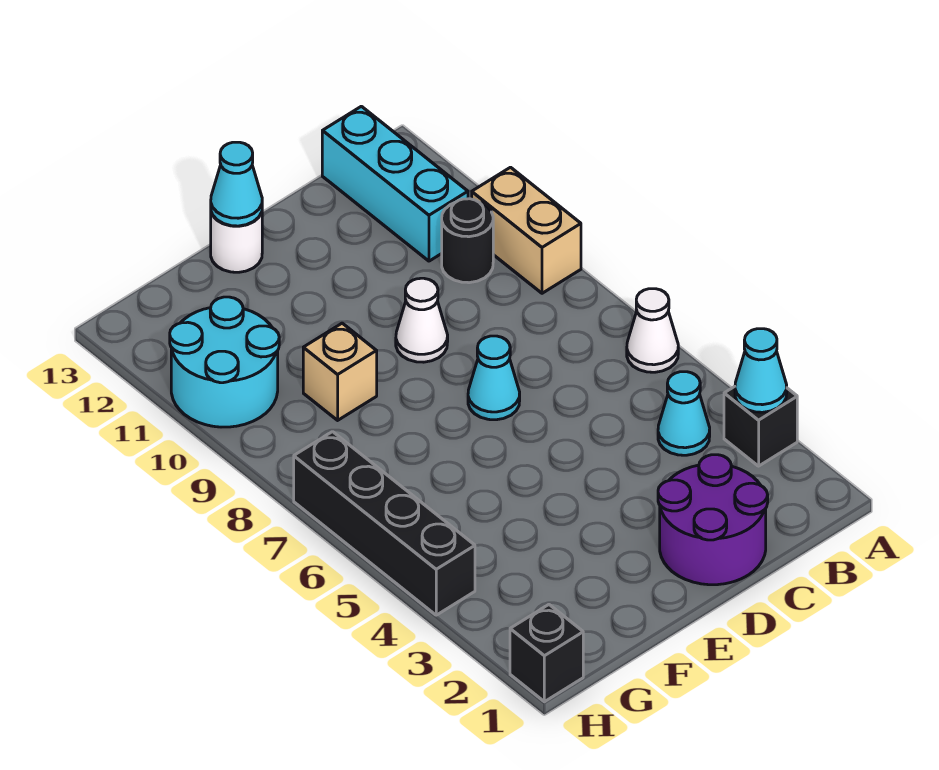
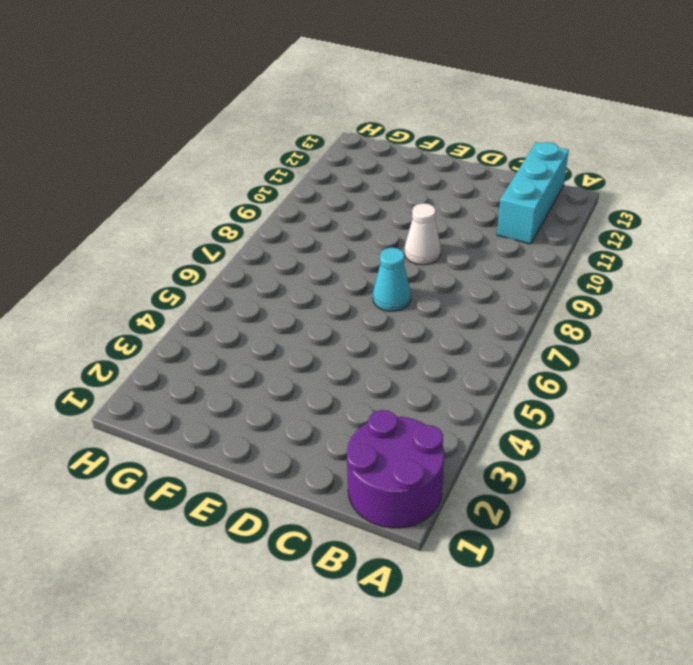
purple round brick A1:B2 level 1 -> purple round brick C1:D2 level 1
none -> black brick A3 level 1
none -> white cone A6 level 1
none -> tan brick A9:A10 level 1

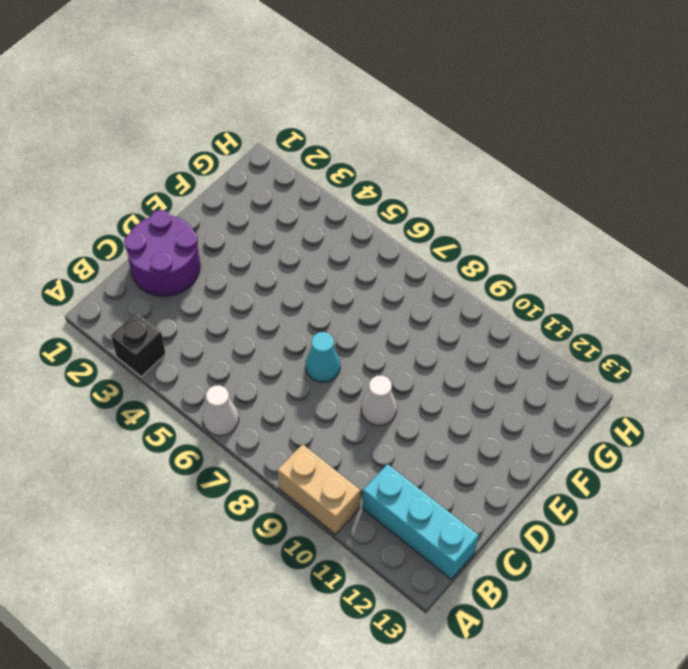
none -> cyan cone B4 level 1
none -> black round brick B10 level 1
none -> white round brick E13 level 1

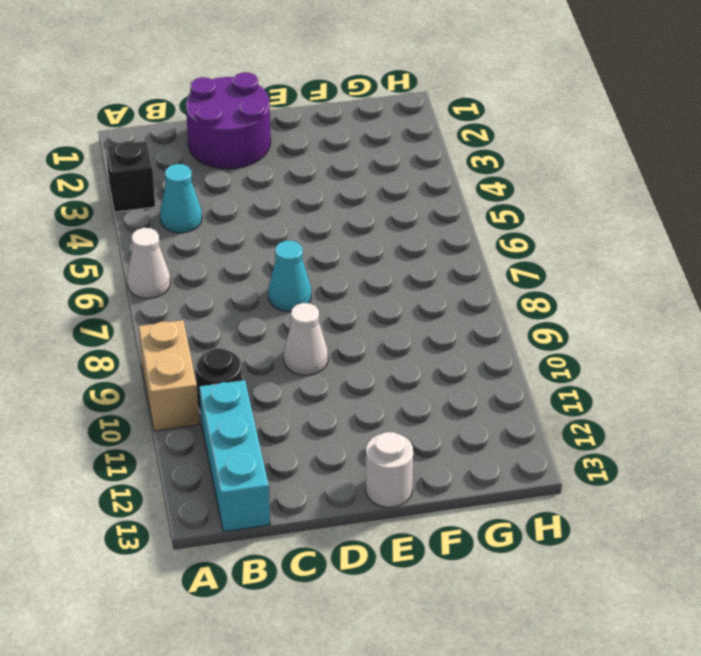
none -> tan brick F9 level 1
none -> cyan round brick G10:H11 level 1
none -> black brick H1 level 1

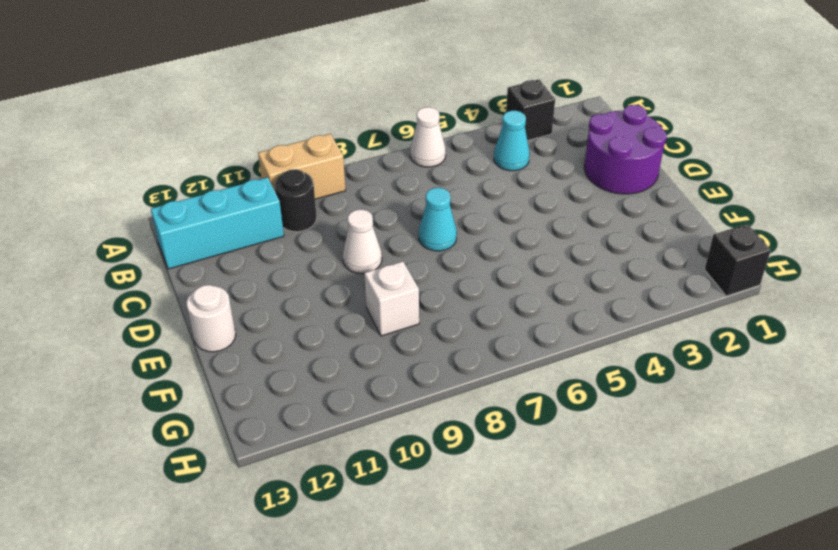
white brick F9 level 1 -> tan brick F9 level 1
none -> cyan round brick G10:H11 level 1
none -> black brick H4:H7 level 1
none -> cyan cone A3 level 2

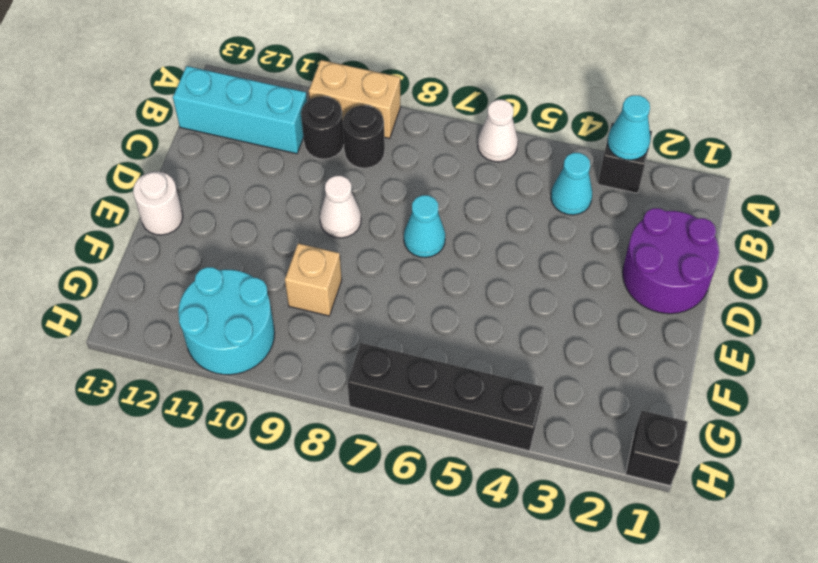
black round brick B9 level 1 -> none
none -> cyan cone E13 level 2

